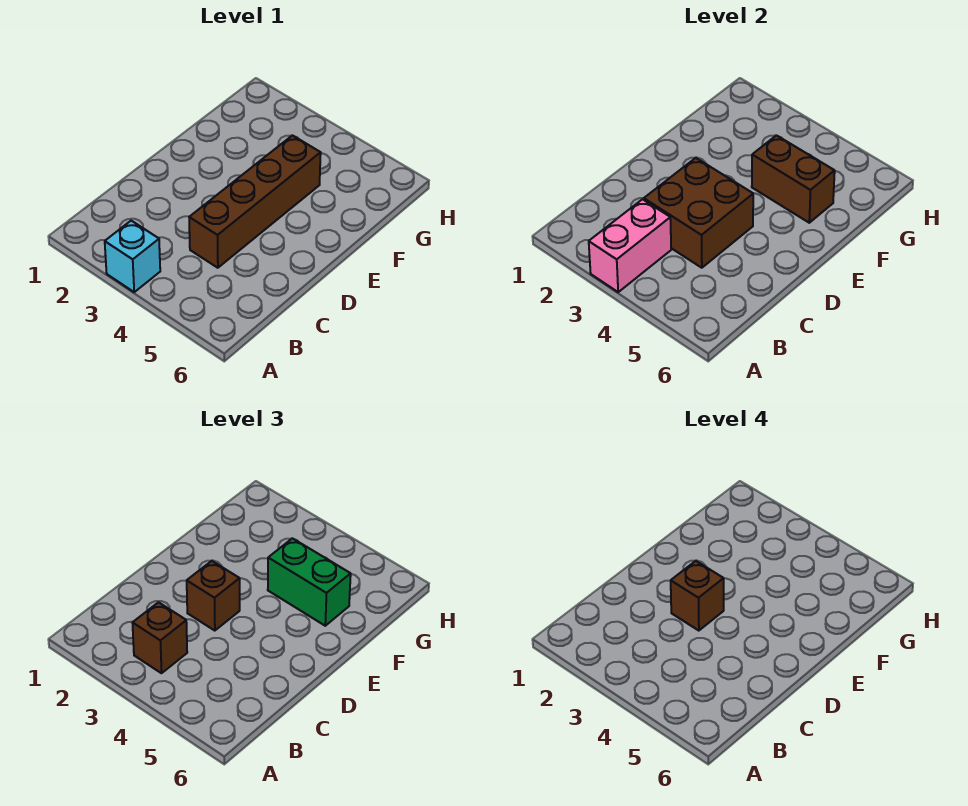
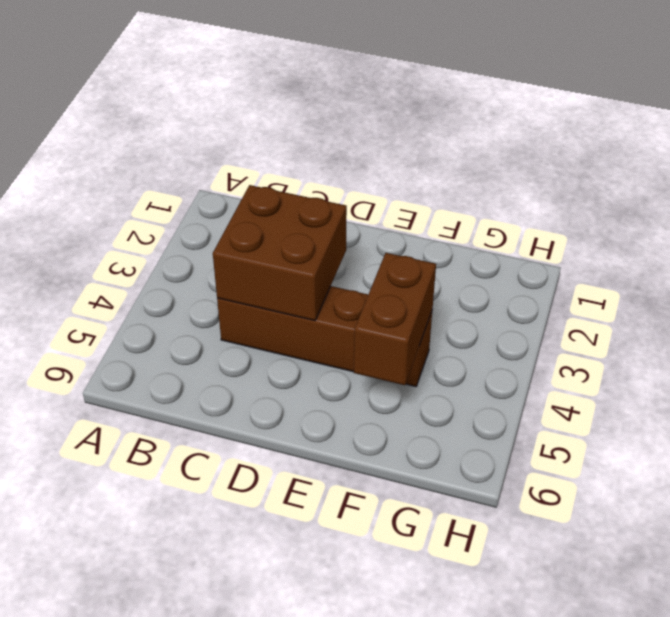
none -> cyan brick A3 level 1
none -> pink brick A3:B3 level 2

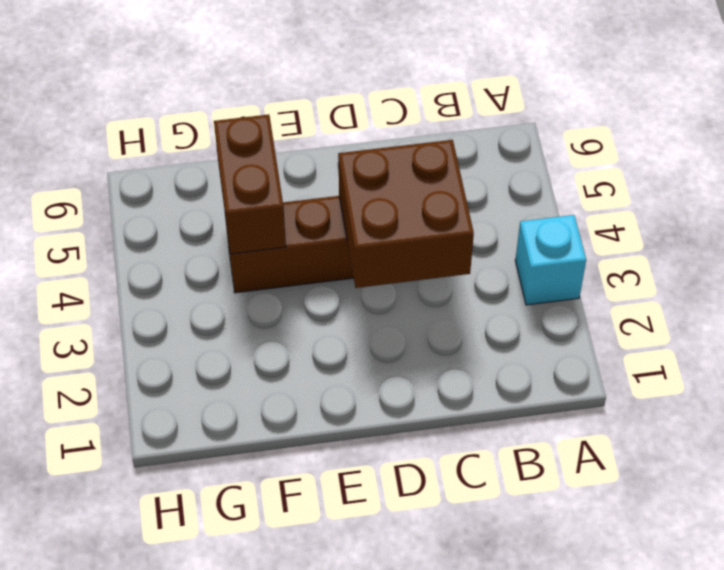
none -> pink brick A3:B3 level 2
none -> brown brick B3 level 3

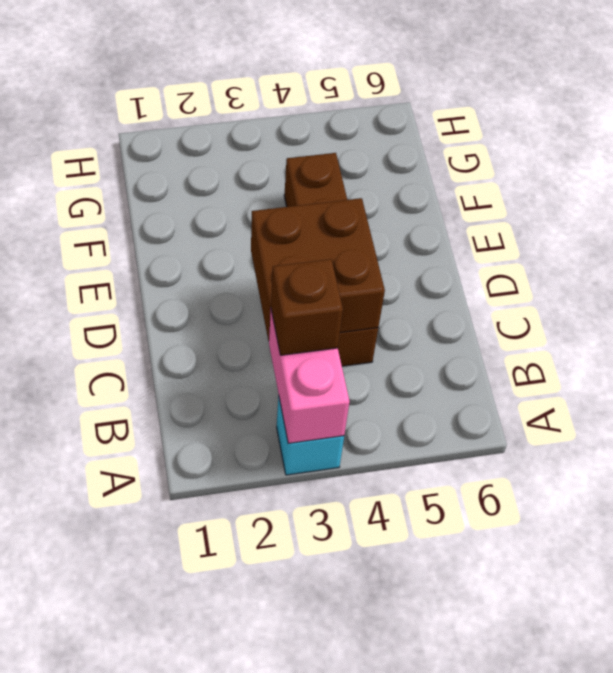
none -> brown brick F4:F5 level 2
none -> brown brick D3 level 3

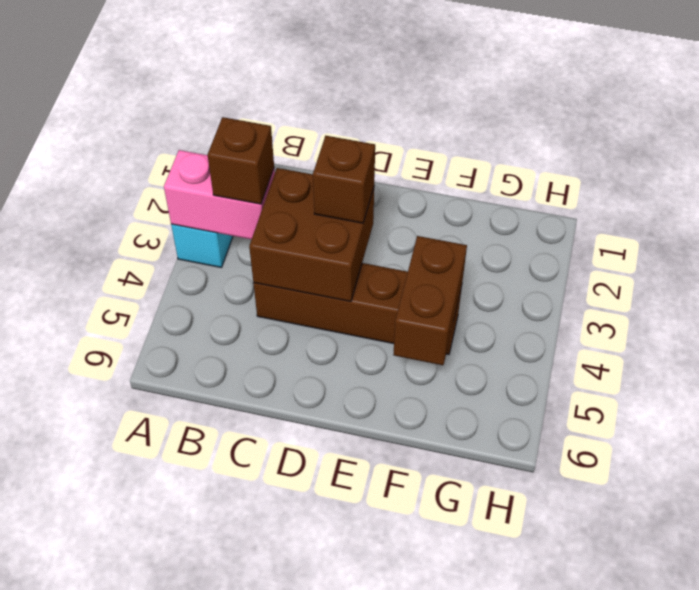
none -> green brick F4:F5 level 3
none -> brown brick D3 level 4

